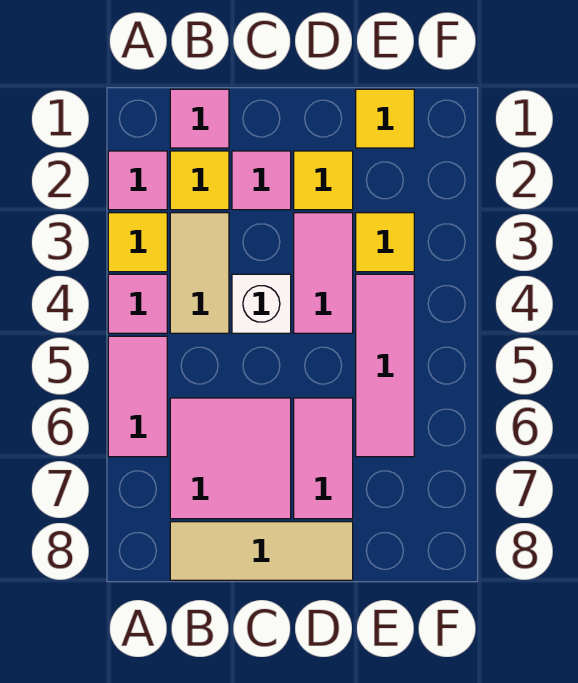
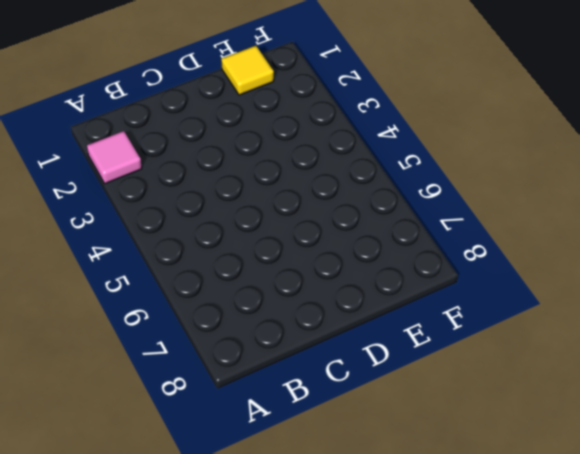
none -> yellow tile A3 level 1
none -> pink tile A4 level 1
none -> pink tile A5:A6 level 1

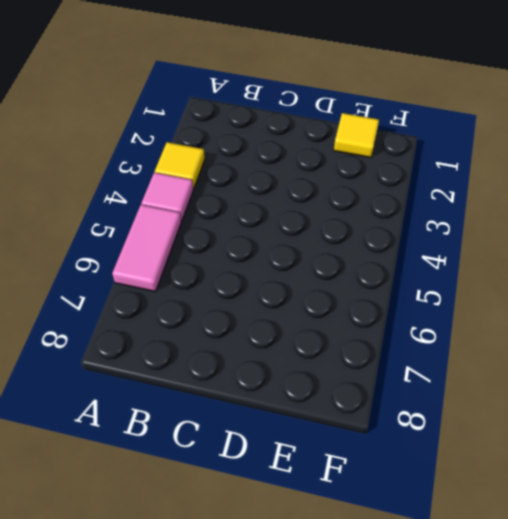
none -> pink tile A2 level 1
none -> pink tile B1 level 1
none -> yellow tile B2 level 1

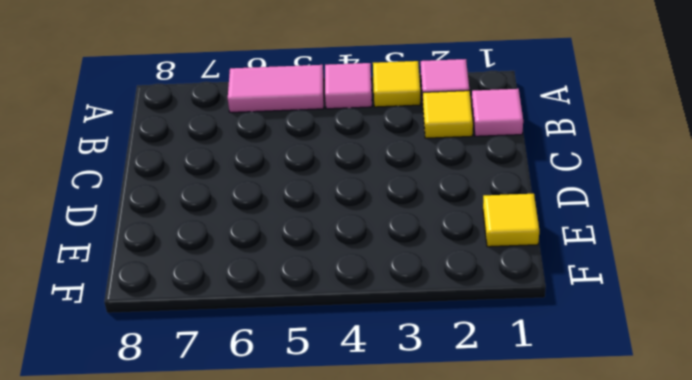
none -> tan tile B3:B4 level 1
none -> pink tile B6:C7 level 1
none -> tan tile B8:D8 level 1

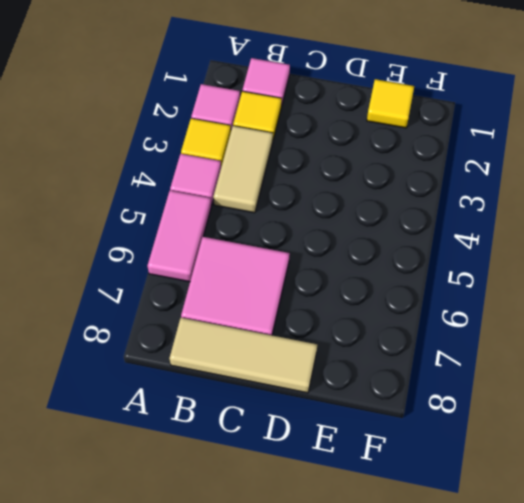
none -> pink tile C2 level 1
none -> white brick C4 level 1
none -> yellow tile D2 level 1

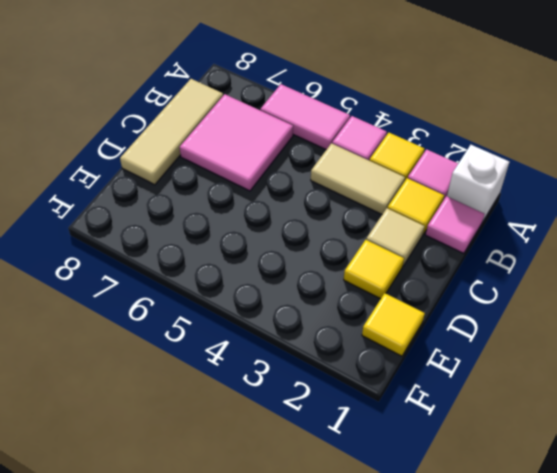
white brick A1 level 1 -> white brick C4 level 1
tan tile C2 level 1 -> pink tile C2 level 1
none -> pink tile D3:D4 level 1
none -> pink tile D6:D7 level 1
none -> yellow tile E3 level 1

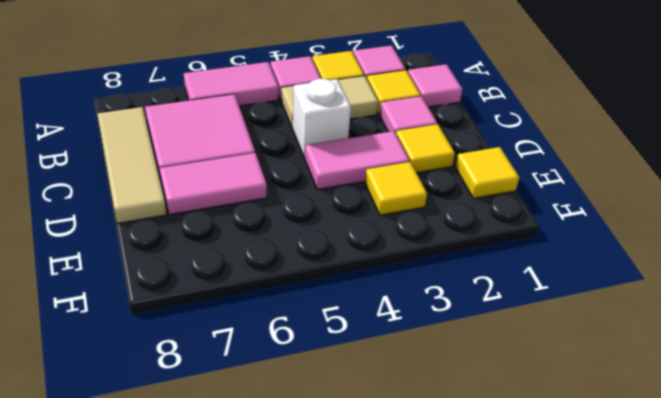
none -> pink tile E4:E6 level 1

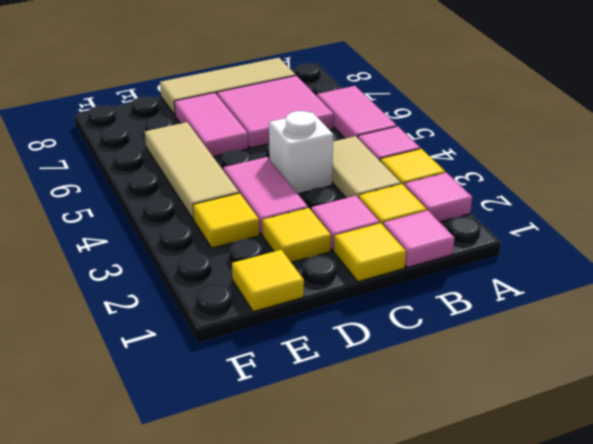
yellow tile C1 level 1 -> none
tan tile E4:E6 level 1 -> pink tile E4:E6 level 1

